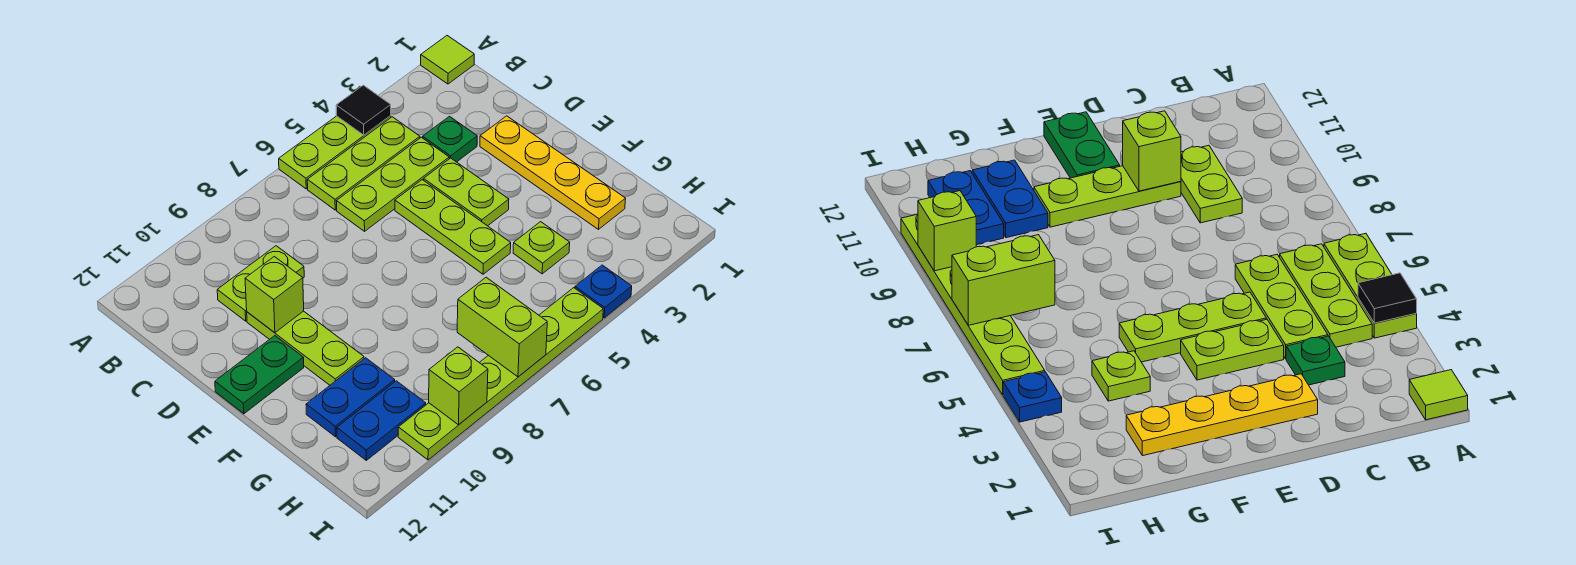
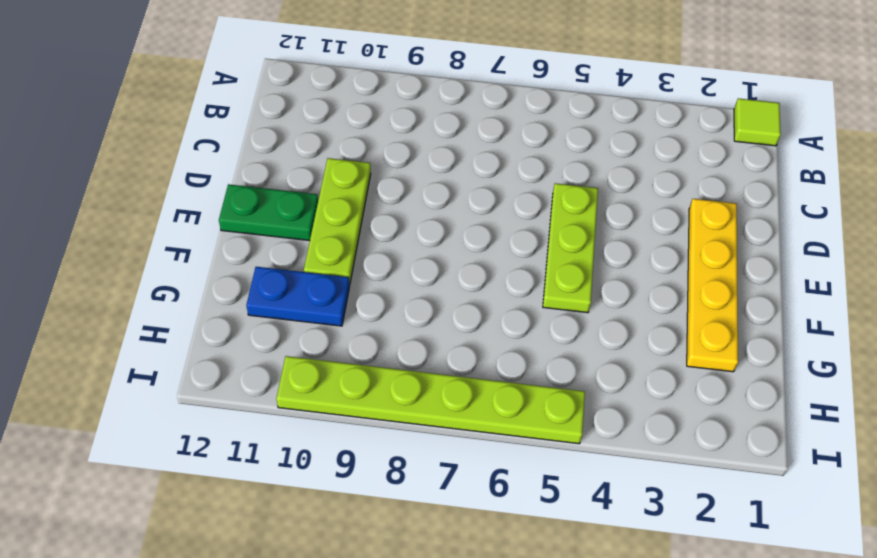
none -> lime plate A4:A6 level 1
none -> lime plate B4:B6 level 1
none -> green plate C3 level 1

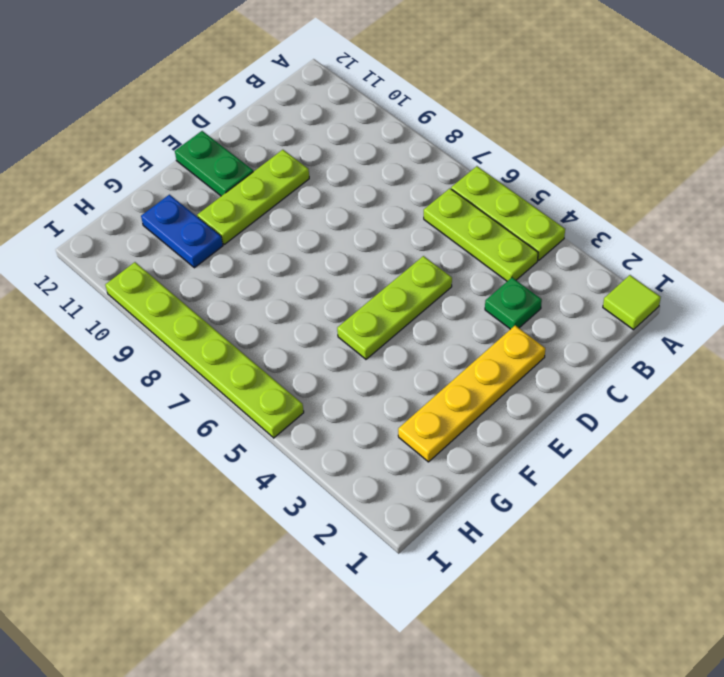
none -> lime plate C4:C6 level 1
none -> lime plate C9:C10 level 1
none -> lime plate D4:E4 level 1

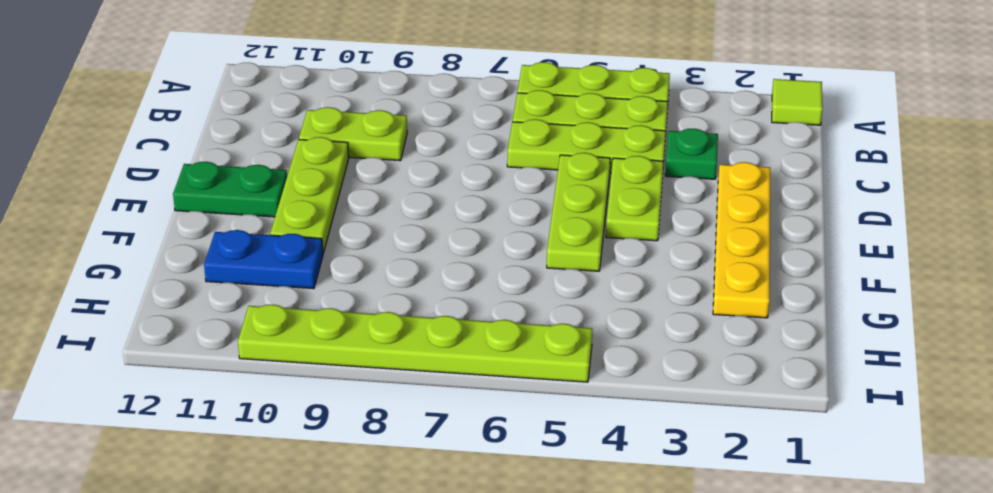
none -> lime plate G4 level 1
none -> blue plate H10:H11 level 1
none -> blue plate I4 level 1

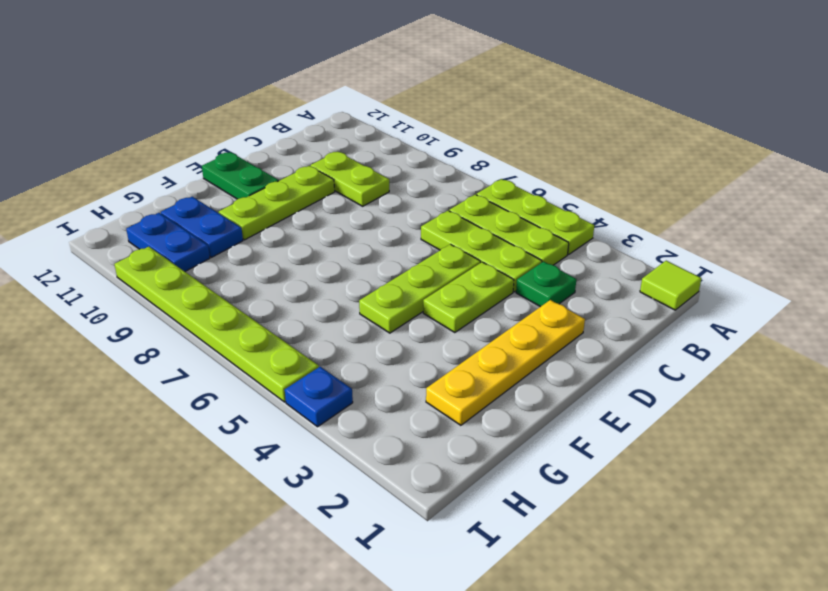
none -> lime plate G4 level 1
none -> black tile A4 level 2
none -> lime brick D10 level 2

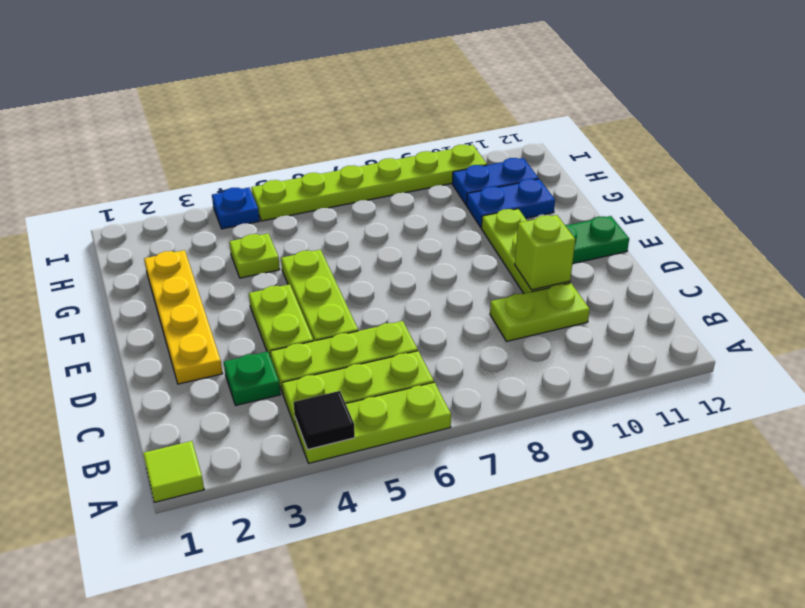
none -> lime brick H7:I7 level 2
none -> lime brick I9 level 2

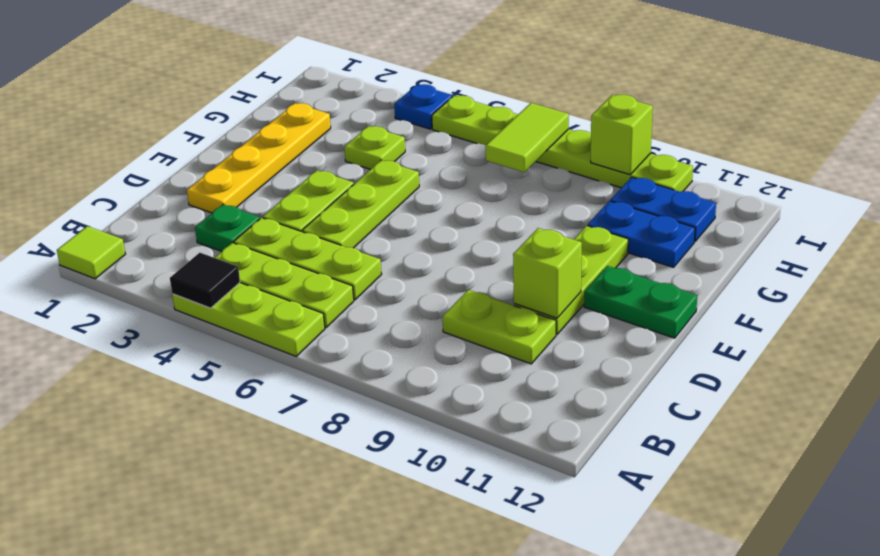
lime tile H7:I7 level 2 -> lime brick H7:I7 level 2

